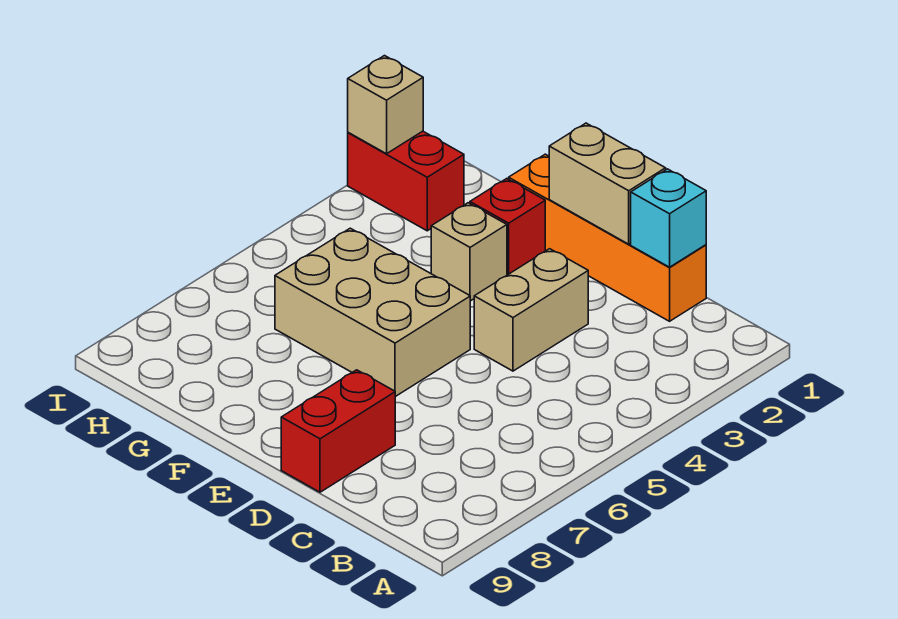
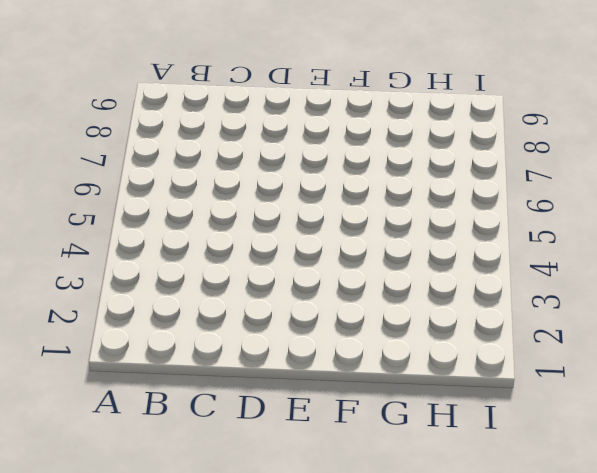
none -> orange brick C1:F1 level 1
none -> tan brick D3:D4 level 1

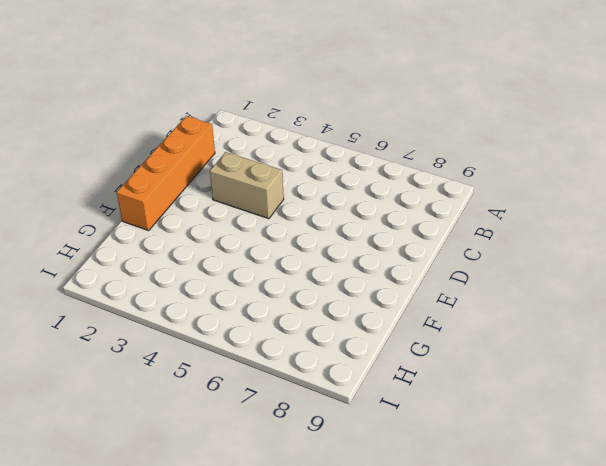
none -> red brick D8:D9 level 1
none -> tan brick E5:G6 level 1

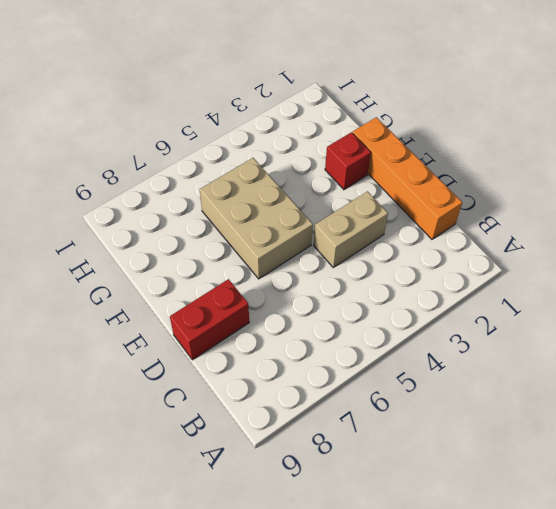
none -> tan brick F3 level 1
none -> red brick H2:I2 level 1

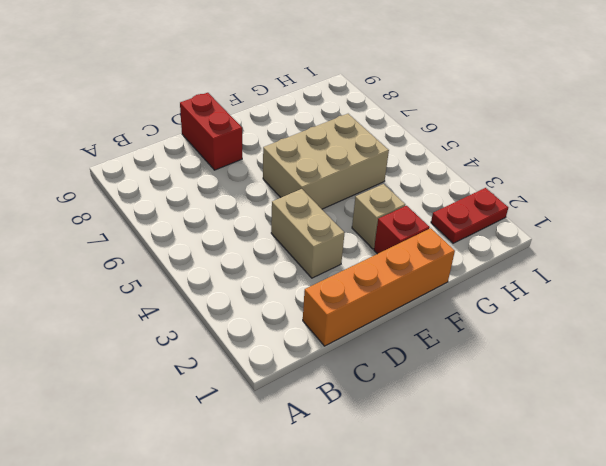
red plate H2:I2 level 1 -> red brick H2:I2 level 1
none -> cyan brick C1 level 2
none -> tan brick D1:E1 level 2

